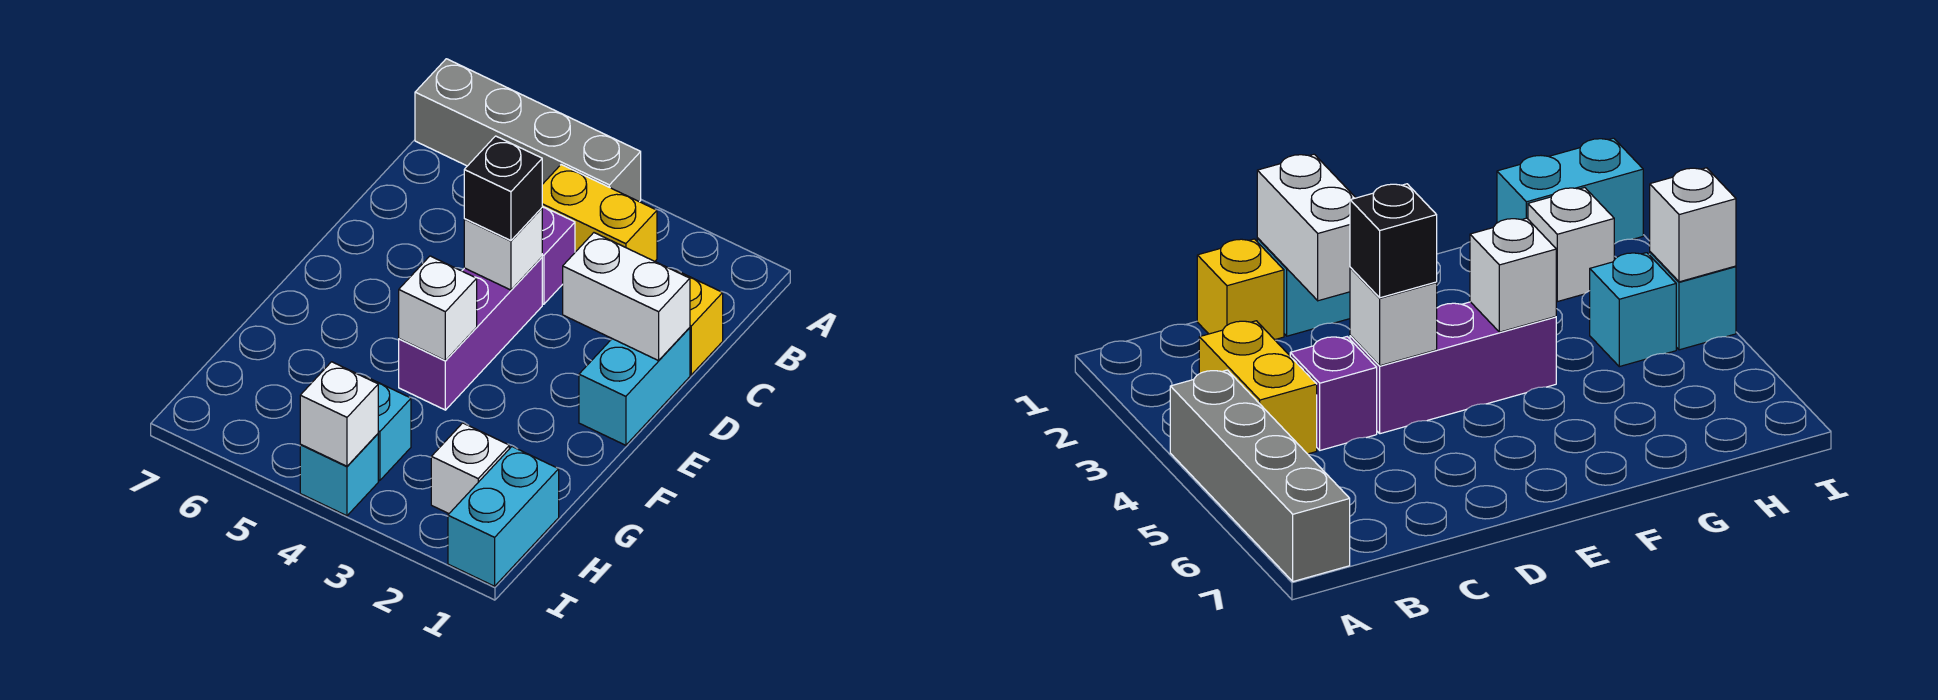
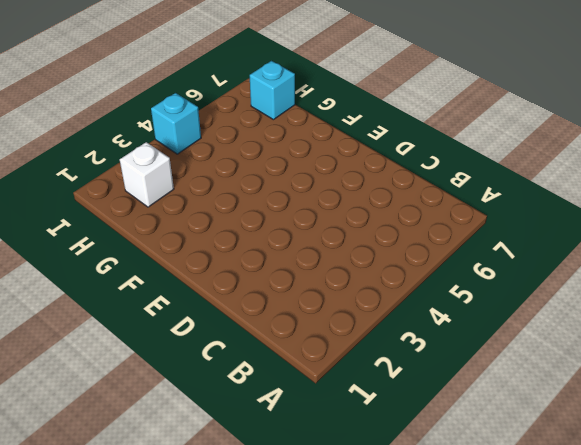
cyan brick H7 level 1 -> cyan brick H4 level 1
none -> grey brick A4:A7 level 1
none -> yellow brick B3:B4 level 1
none -> yellow brick C1 level 1

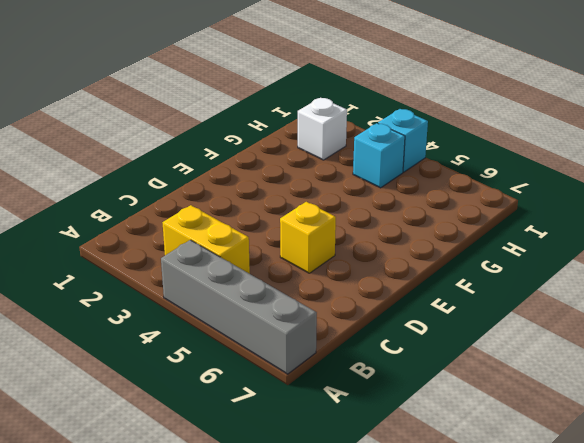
yellow brick D5 level 1 -> yellow brick C1 level 1
none -> purple brick C4 level 1
none -> cyan brick D1:E1 level 1
none -> purple brick D4:F4 level 1

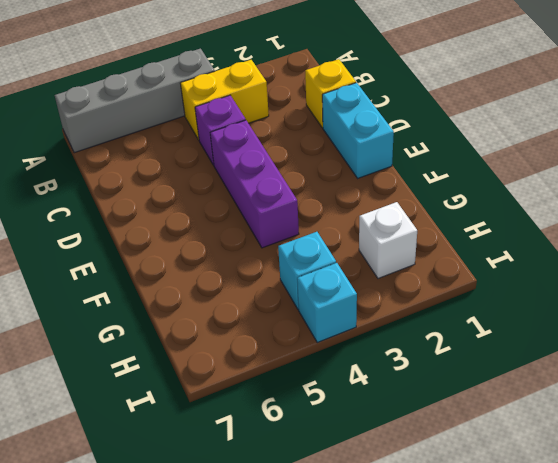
none -> cyan brick H1:I1 level 1
none -> white brick D1:D2 level 2
none -> white brick D4 level 2

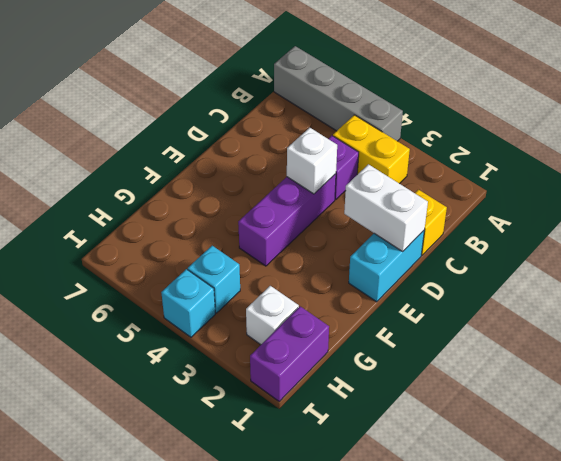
purple brick H1:I1 level 1 -> cyan brick H1:I1 level 1
none -> white brick F4 level 2
none -> white brick I4 level 2
none -> black brick D4 level 3

